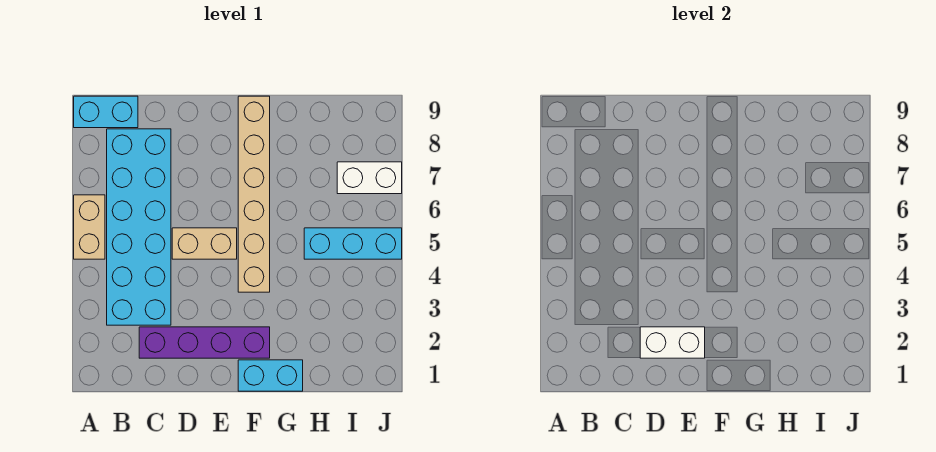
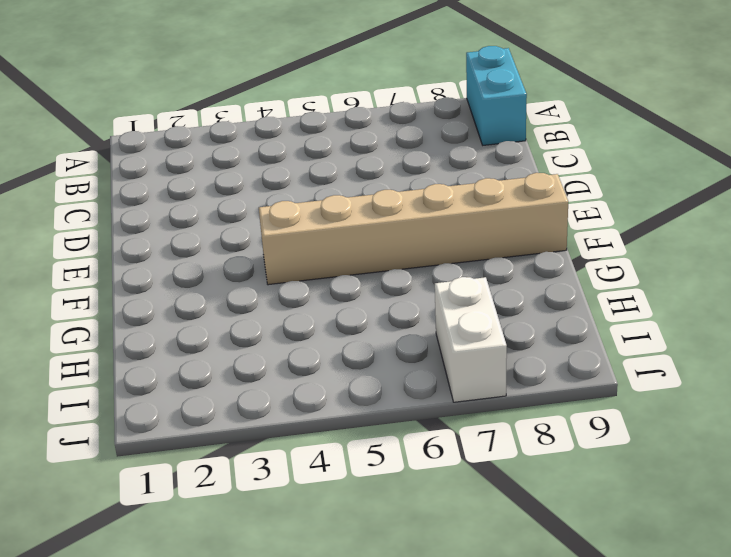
none -> tan brick A5:A6 level 1
none -> cyan brick B3:C8 level 1

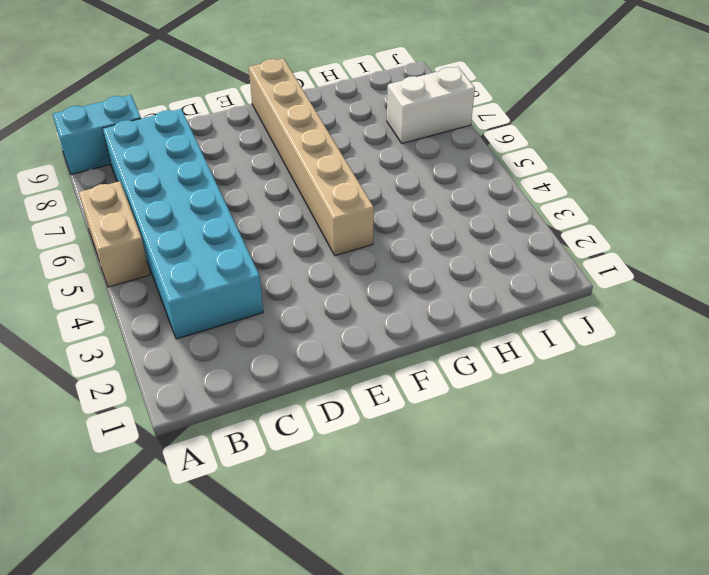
none -> purple brick C2:F2 level 1
none -> tan brick D5:E5 level 1

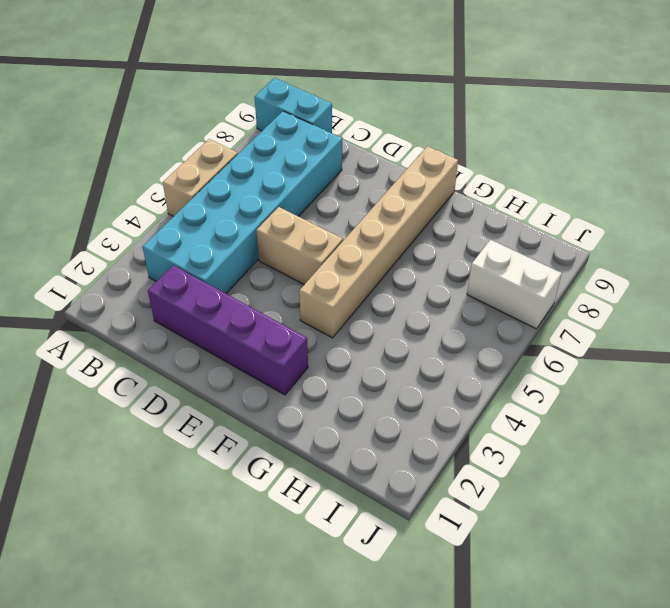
none -> cyan brick F1:G1 level 1
none -> cyan brick H5:J5 level 1

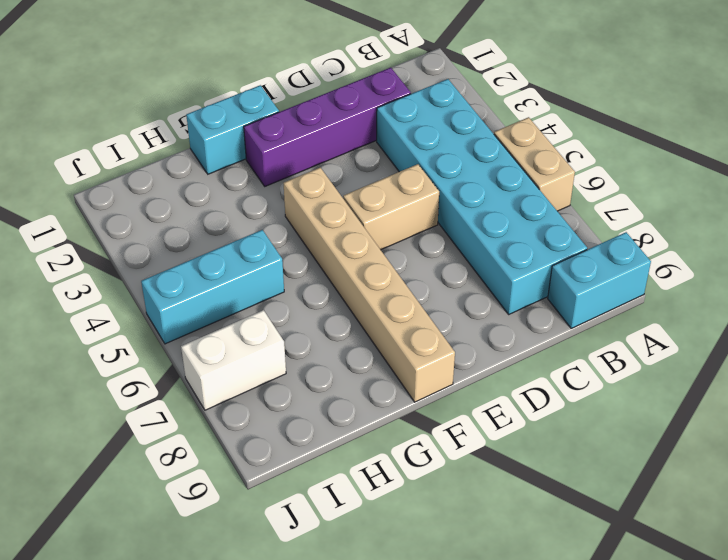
none -> white brick D2:E2 level 2

